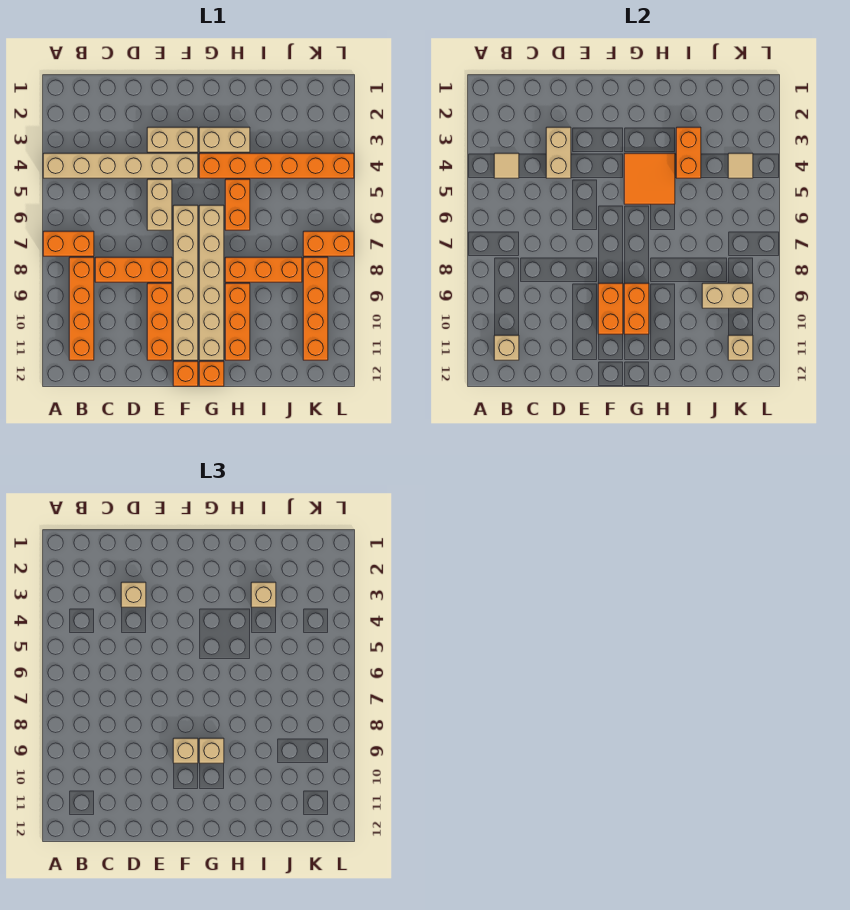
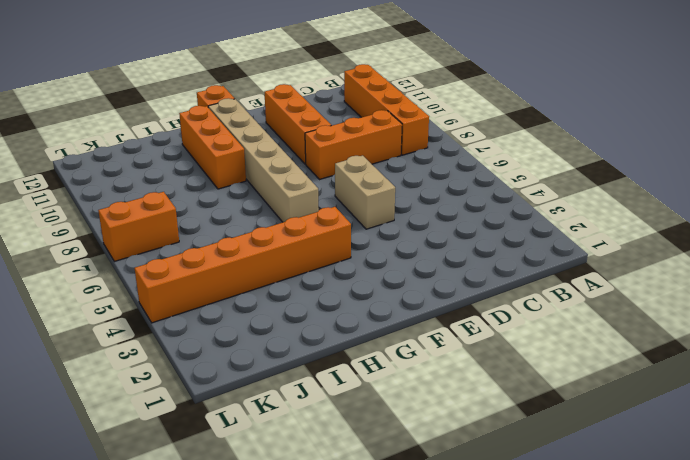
none -> tan brick A4:F4 level 1
none -> orange brick A7:B7 level 1
none -> tan brick E3:F3 level 1
none -> tan brick F6:F11 level 1

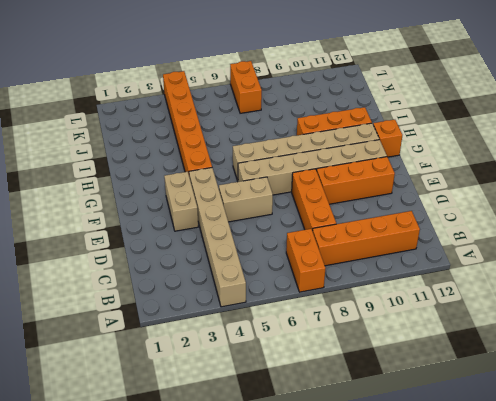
none -> orange brick F12 level 1
none -> tan brick G3:H3 level 1
none -> orange brick H5:H6 level 1
none -> orange brick H8:J8 level 1

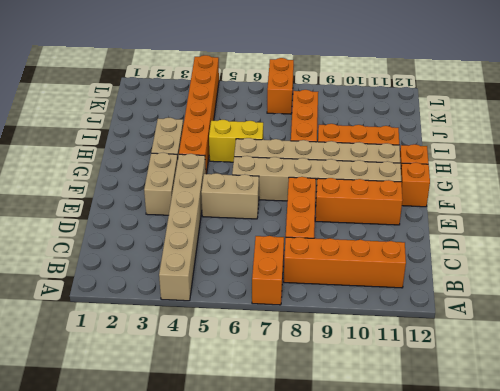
yellow brick H5:H6 level 1 -> orange brick H5:H6 level 1
none -> orange brick K8:K11 level 1
none -> tan tile B4 level 2
none -> tan brick B11 level 2
none -> tan brick D3:D4 level 2

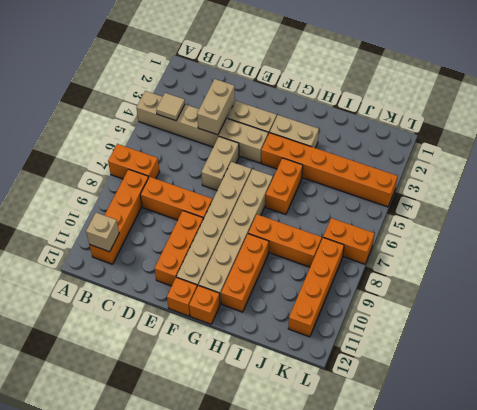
none -> orange brick F9:F10 level 2
none -> orange tile G4:H5 level 2
none -> orange brick G9:G10 level 2
none -> orange brick I3:I4 level 2

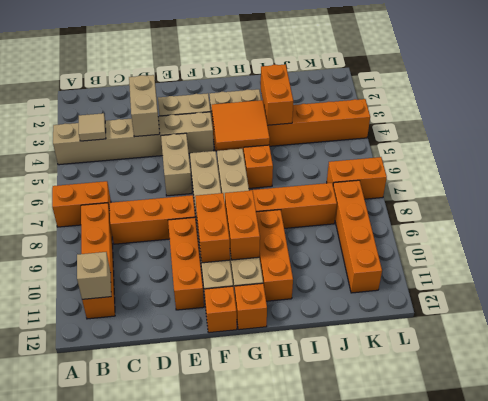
none -> tan brick J9:K9 level 2
none -> tan tile K4 level 2
none -> tan brick K11 level 2
none -> tan brick D3 level 3

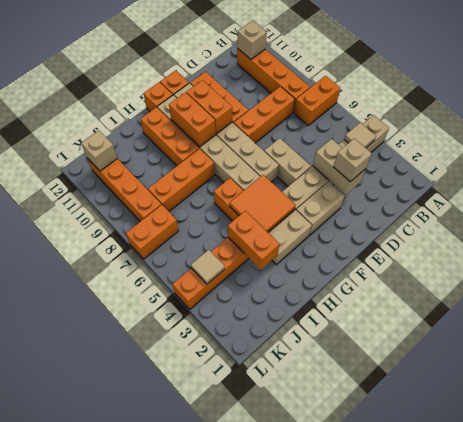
none -> tan brick J9:K9 level 2
none -> tan brick F9 level 3
none -> tan brick G9 level 3
none -> tan brick I3 level 3

